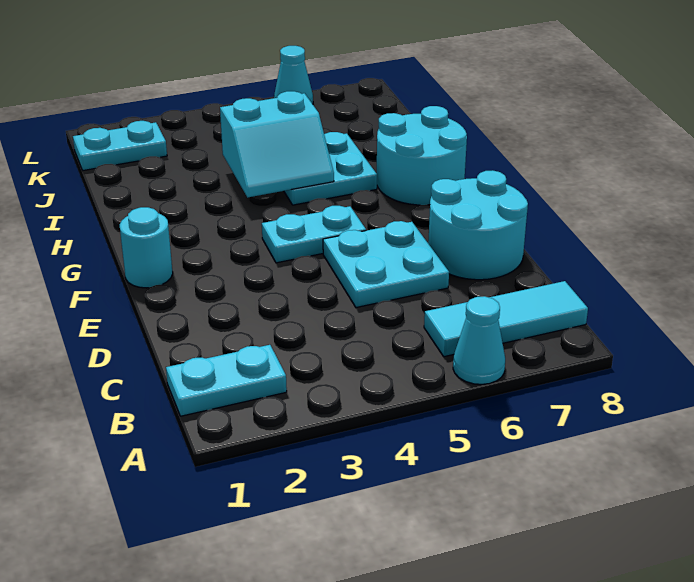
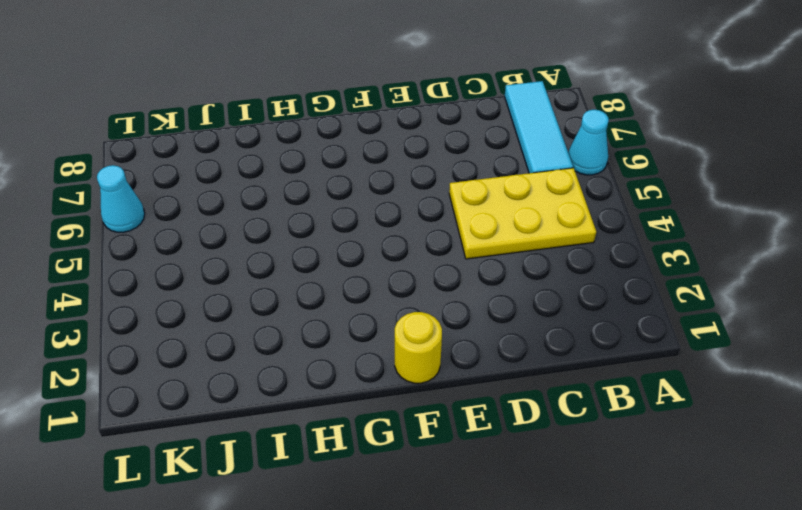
yellow plate B4:D5 level 1 -> cyan plate D5:E6 level 1
yellow round brick F1 level 1 -> cyan round brick F1 level 1
none -> cyan plate B1:B2 level 1
none -> cyan round brick D7:E8 level 1
none -> cyan plate F4:F5 level 1

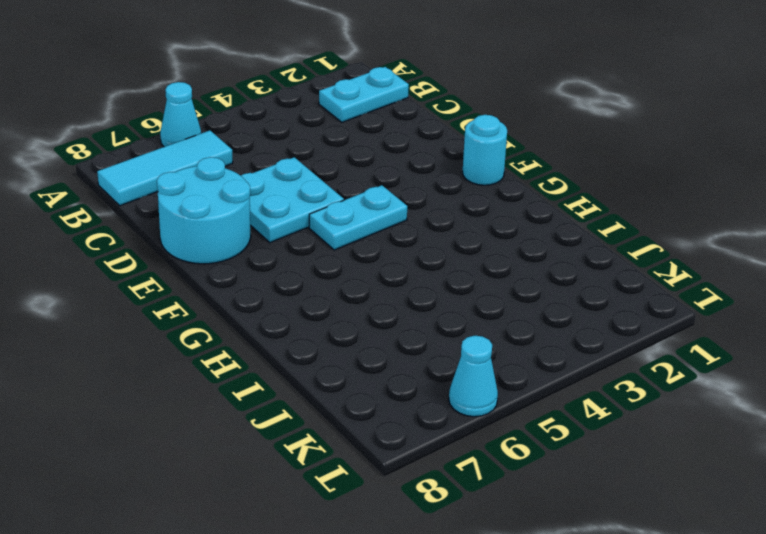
none -> cyan round brick G7:H8 level 1
none -> cyan plate H5:I6 level 1
none -> cyan plate K1:K2 level 1

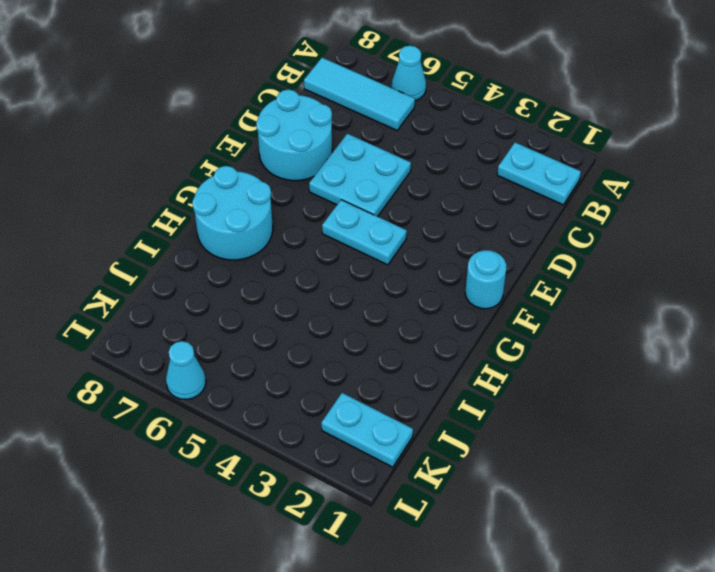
none -> cyan plate H5:I6 level 1
none -> cyan slope H4:I5 level 2 top I

